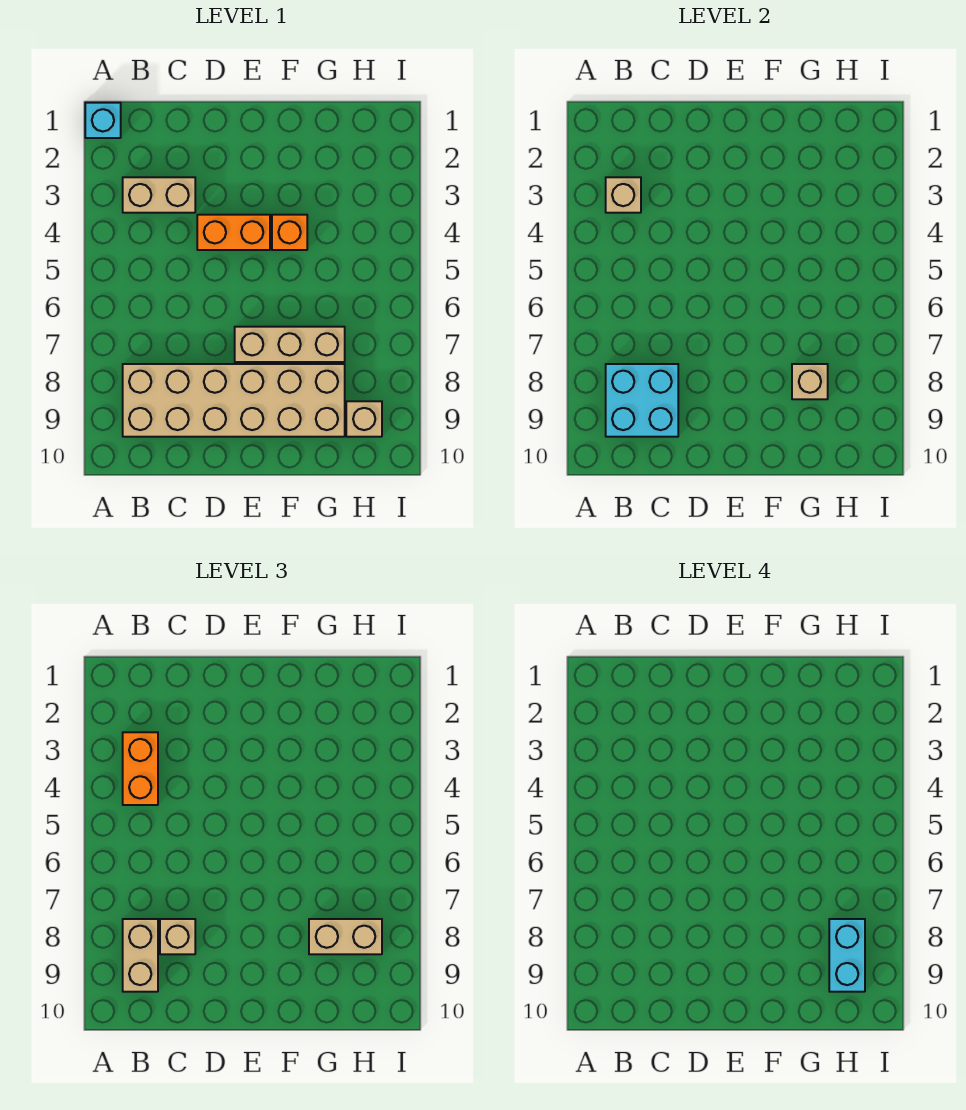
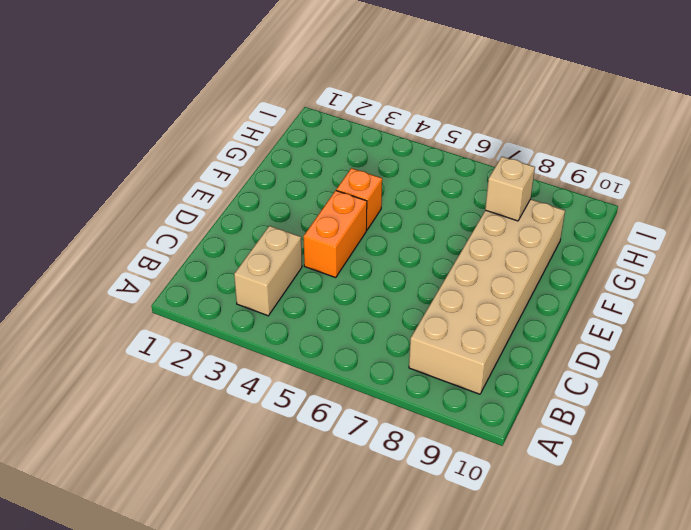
none -> cyan brick A1 level 1
none -> tan brick E7:G7 level 1
none -> tan brick H9 level 1

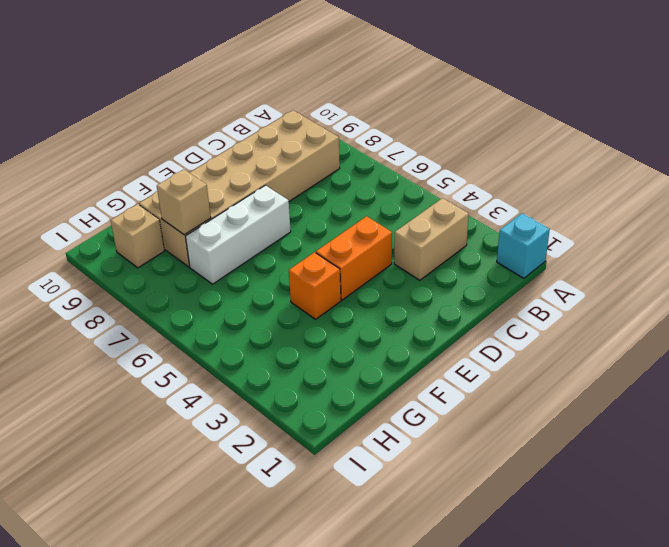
white brick E7:G7 level 1 -> tan brick E7:G7 level 1
none -> tan brick B3 level 2
none -> cyan brick B8:C9 level 2
none -> orange brick B3:B4 level 3

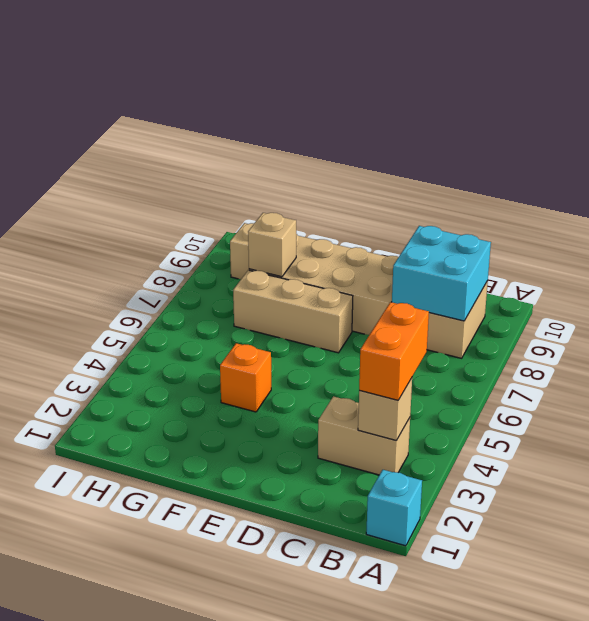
none -> orange brick D4:E4 level 1
none -> tan brick B8:B9 level 3
none -> tan brick C8 level 3

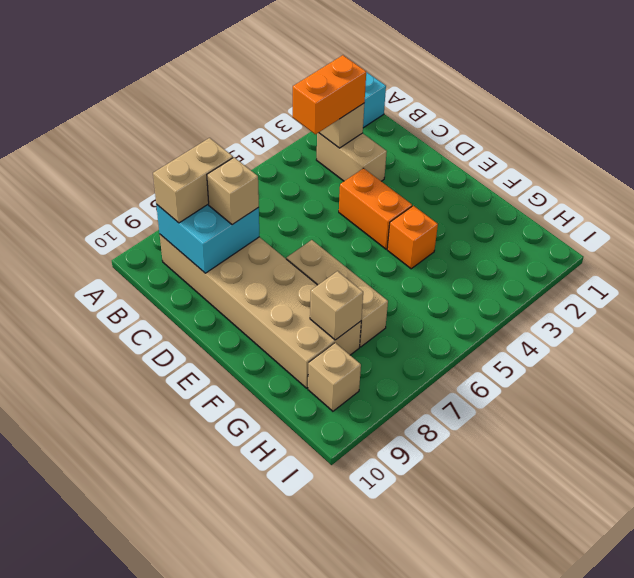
none -> tan brick G8:H8 level 3
none -> cyan brick H8:H9 level 4

